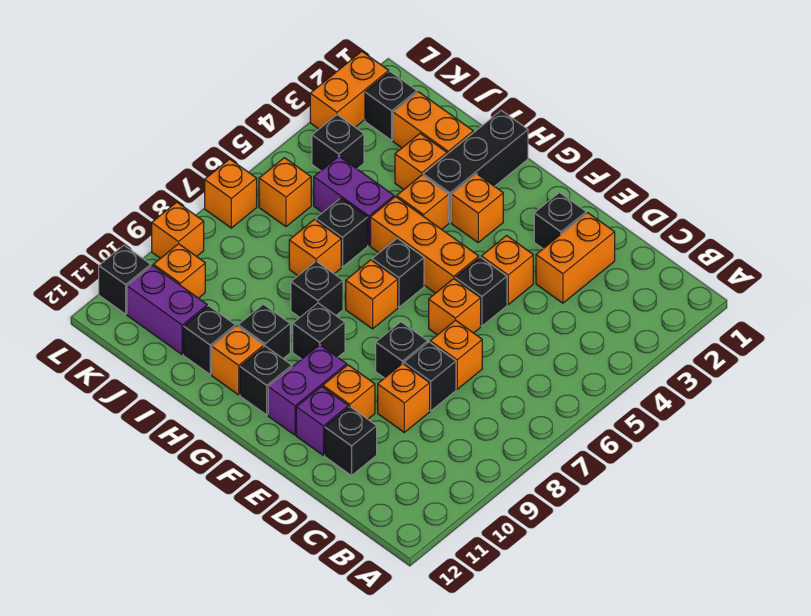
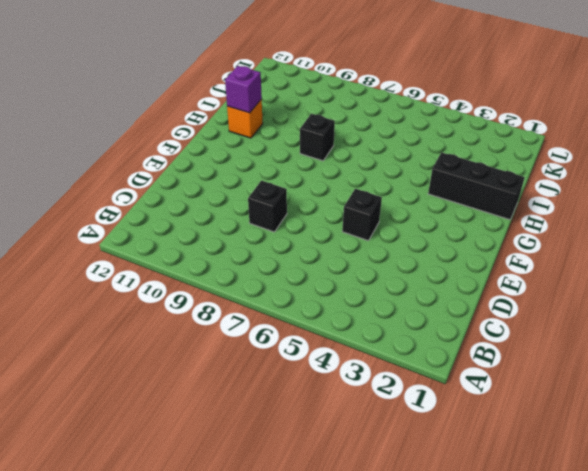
purple brick H11 level 2 -> purple brick E11 level 1
none -> orange brick D2:D3 level 1
none -> orange brick D7 level 1
none -> orange brick D9 level 1
none -> black brick D11 level 1

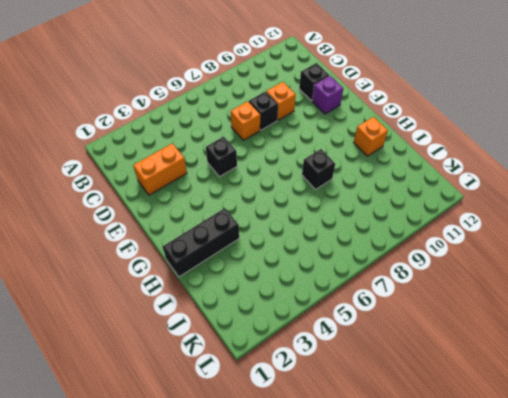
none -> black brick E2 level 1
none -> orange brick E4 level 1
none -> orange brick E6 level 1
none -> black brick E8 level 1

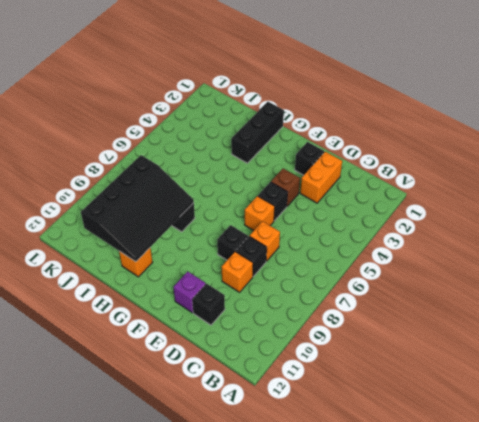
brown brick E4 level 1 -> orange brick E4 level 1
black slope H8:J11 level 2 top J -> none
none -> orange brick E10 level 1
none -> orange brick F5:H5 level 1
none -> purple brick F10:F11 level 1
none -> orange brick G3 level 1

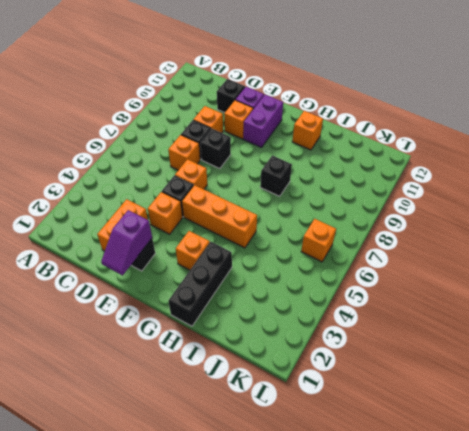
purple slope E1:E2 level 2 top 2 -> none
none -> black brick G6 level 1
none -> orange brick G7 level 1
none -> black brick G9 level 1
none -> black brick G11 level 1

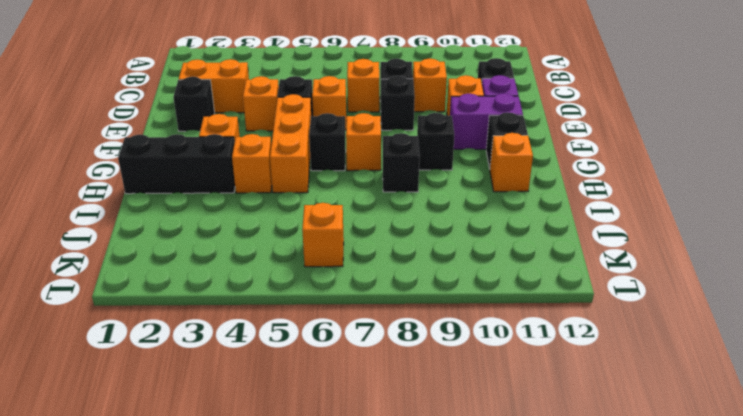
none -> black brick H10 level 1
none -> orange brick I2:J2 level 1
none -> orange brick I3 level 1
none -> purple brick I5:J5 level 1

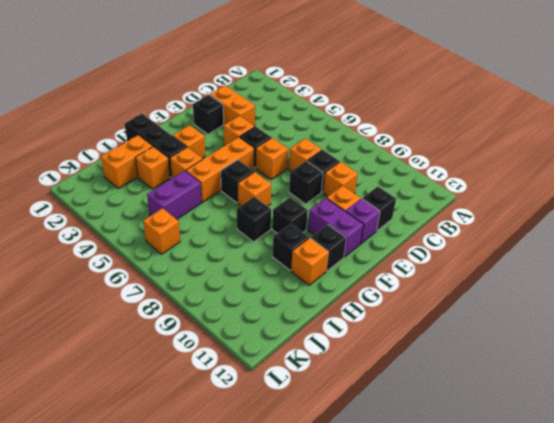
none -> black brick I6 level 1
none -> orange brick I7 level 1
none -> black brick I11 level 1
none -> purple brick J11:K11 level 1

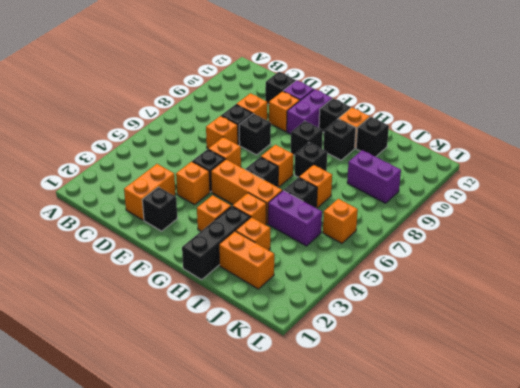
purple brick J9:K9 level 1 -> purple brick J11:K11 level 1
none -> black brick K2 level 1
none -> black brick K4 level 1
none -> orange brick K10 level 1
none -> orange brick L2:L3 level 1

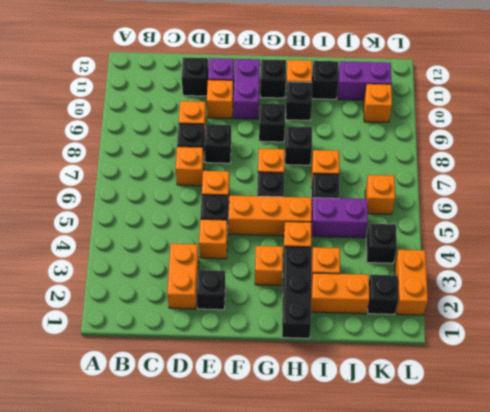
none -> orange brick L7 level 1
none -> orange brick L9 level 1
none -> black brick L11 level 1

